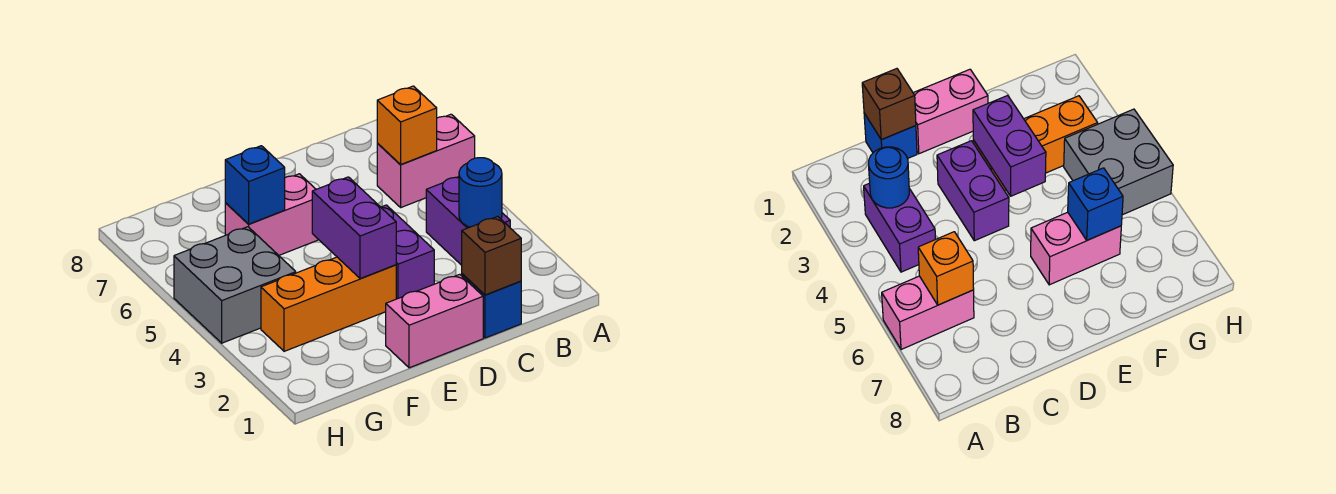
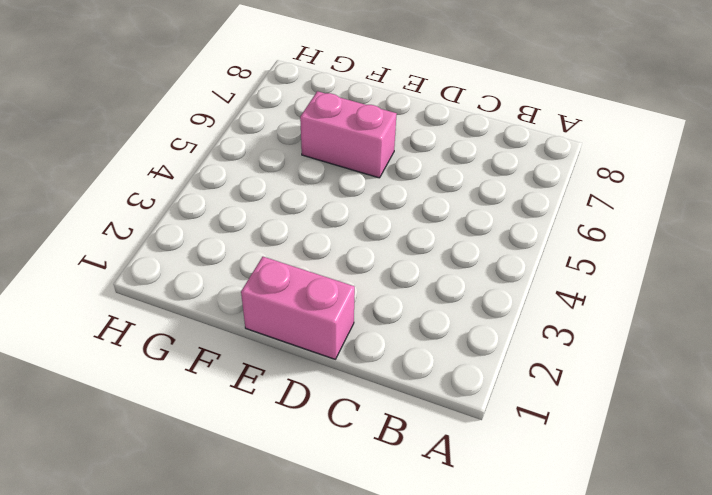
none -> pink brick A6:B6 level 1
none -> purple brick B3:B4 level 1
none -> blue brick C1 level 1

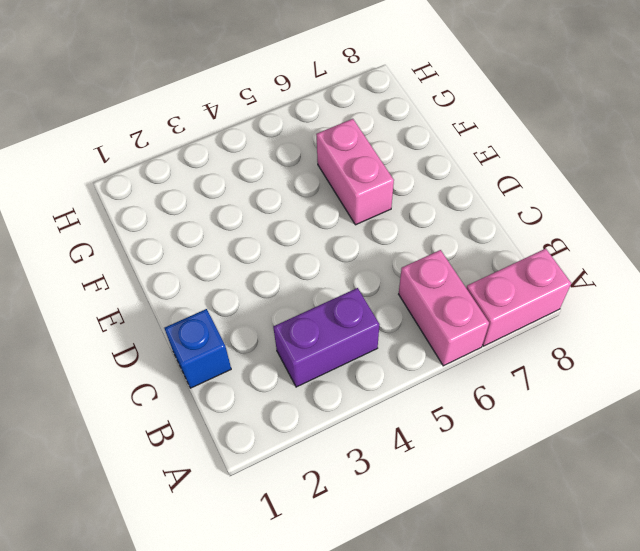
pink brick A7:A8 level 1 -> pink brick D1:E1 level 1
none -> purple brick D3:D4 level 1
none -> orange brick E3:G3 level 1
none -> grey brick G4:H5 level 1

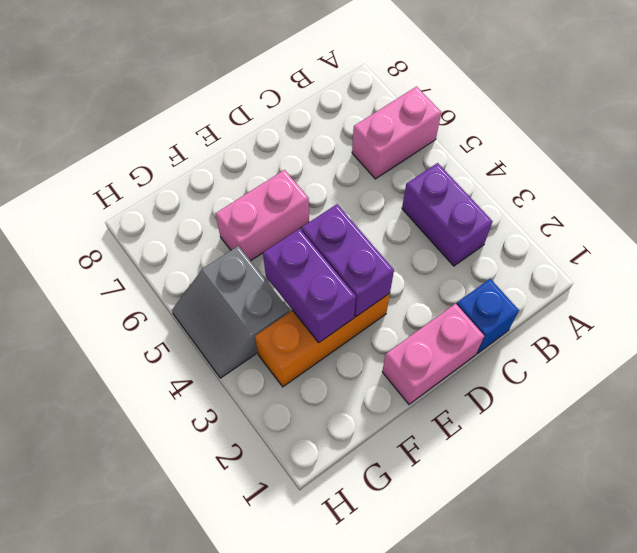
purple brick F3:F4 level 2 -> purple brick D3:D4 level 1
grey slope G4:H5 level 1 top G -> grey brick G4:H5 level 1
none -> blue round brick B3 level 2
none -> orange brick B6 level 2
none -> brown brick C1 level 2

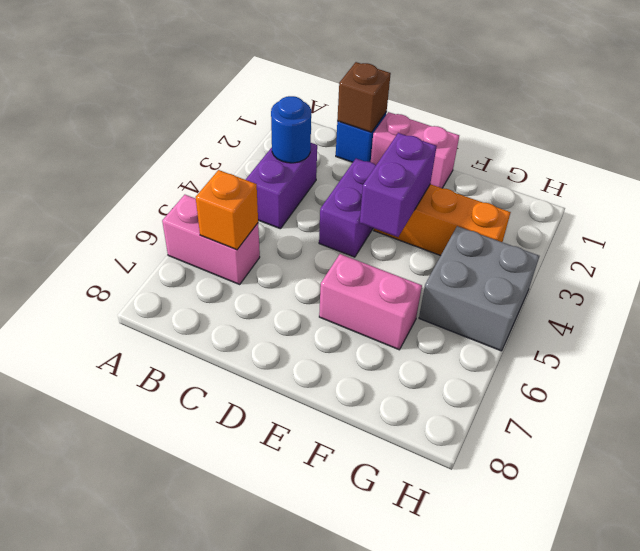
none -> blue brick F6 level 2

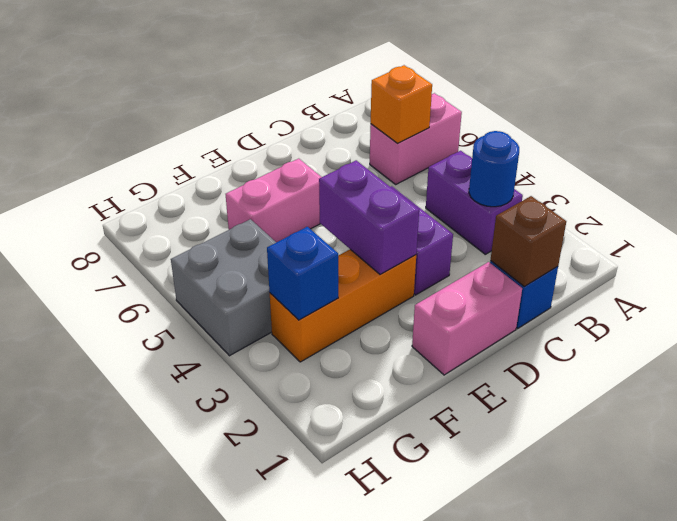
blue brick G3 level 2 -> blue brick F6 level 2

